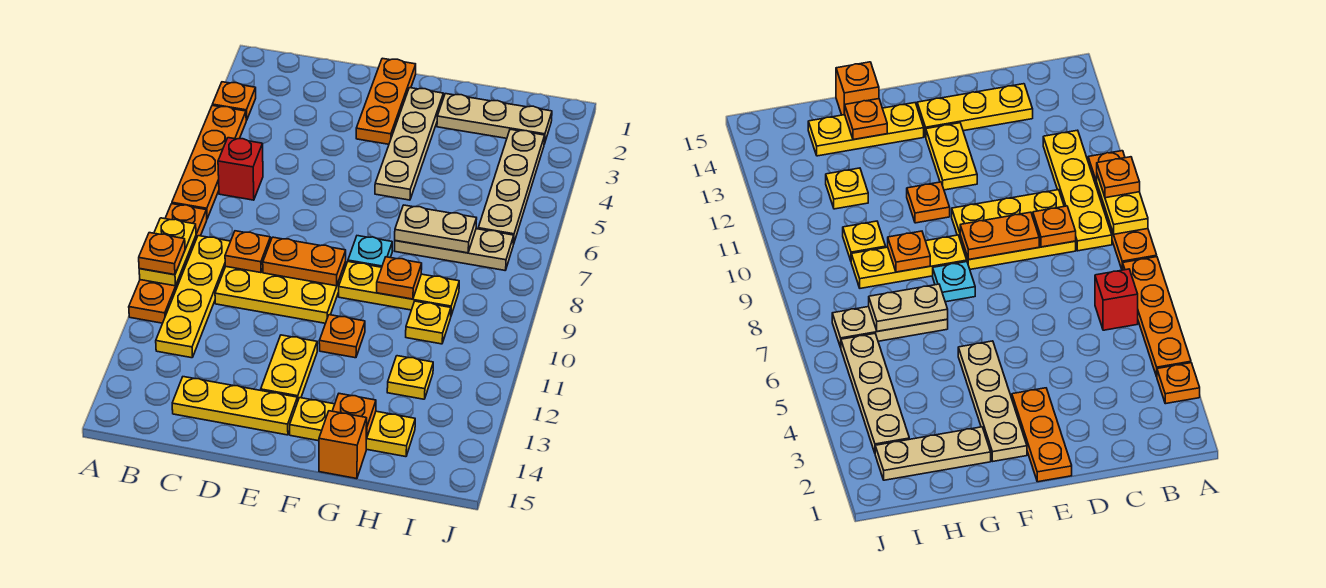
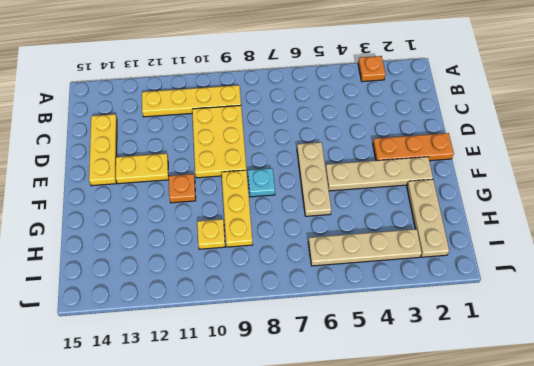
tan plate E6:G6 level 1 -> tan plate G7:I7 level 1
none -> orange plate A4:A7 level 1
none -> orange plate A8:A11 level 1
none -> red brick B6 level 1

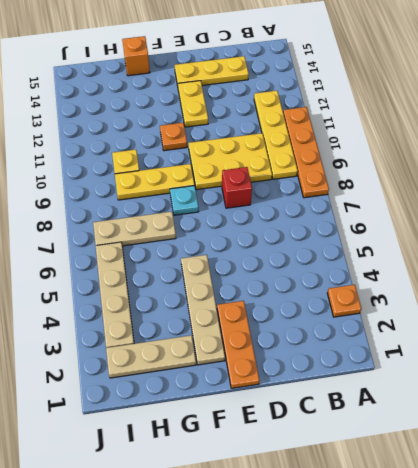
red brick D8 level 1 -> red brick B6 level 1
none -> orange plate A4:A7 level 1
none -> yellow plate F14:H14 level 1
none -> yellow plate H12 level 1

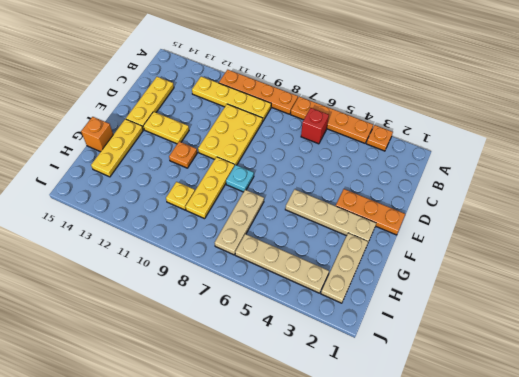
none -> yellow plate H12 level 1
none -> yellow plate A9:A10 level 2
none -> orange plate C9 level 2

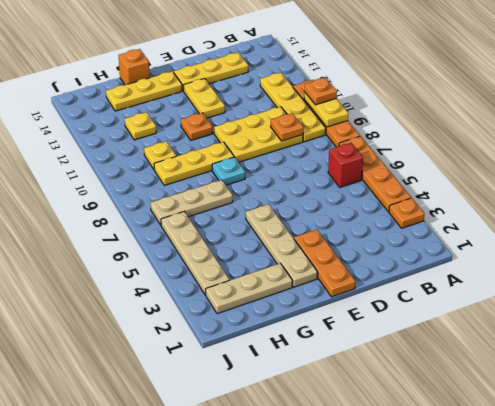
none -> orange plate D9:E9 level 2
none -> tan plate G7:H7 level 2
none -> orange plate G9 level 2

